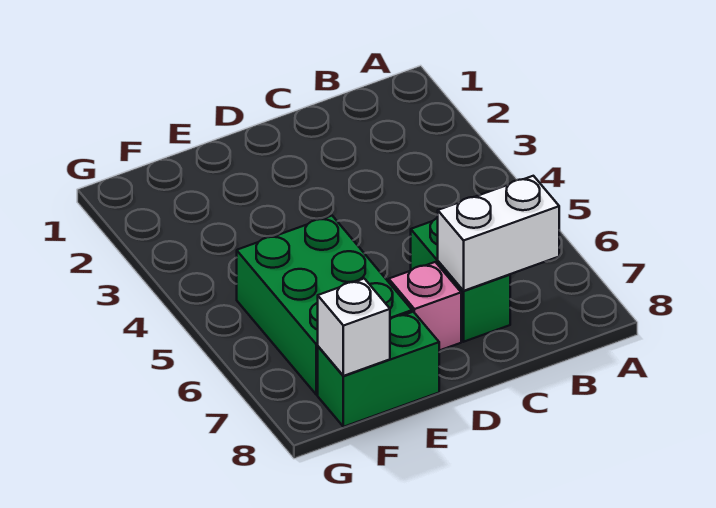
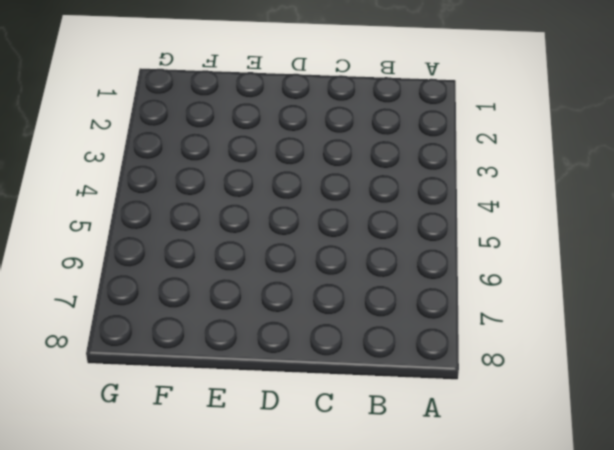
none -> green brick C6:C7 level 1
none -> pink brick D7 level 1

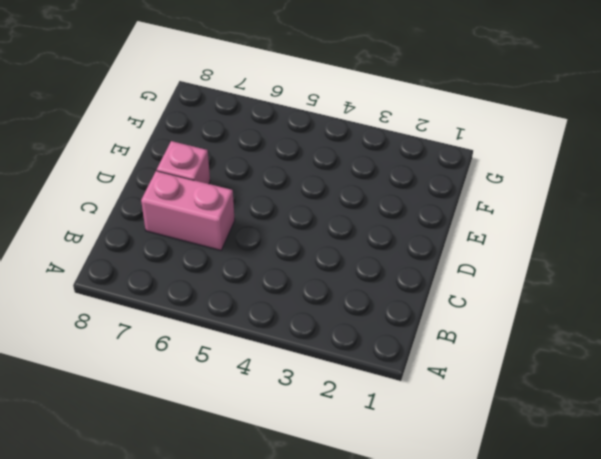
pink brick C6:C7 level 1 -> green brick C6:C7 level 1
none -> green brick E5:F7 level 1
none -> green brick E8:F8 level 1

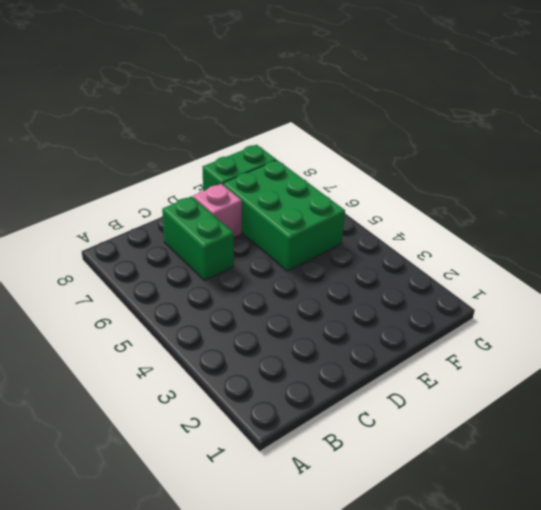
none -> white brick B7:C7 level 2
none -> white brick F8 level 2

